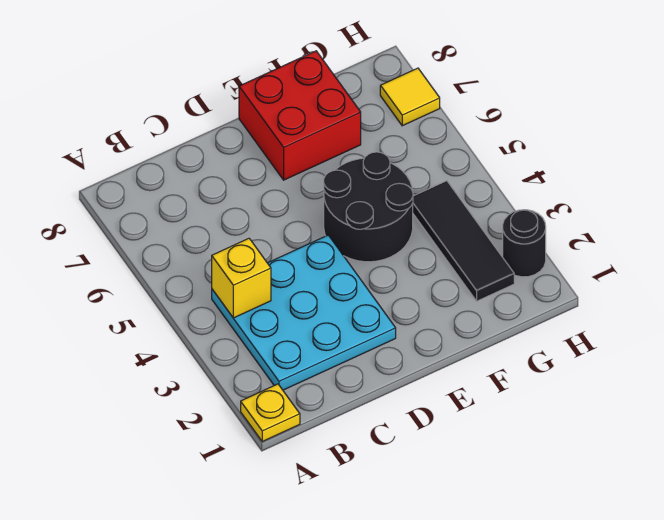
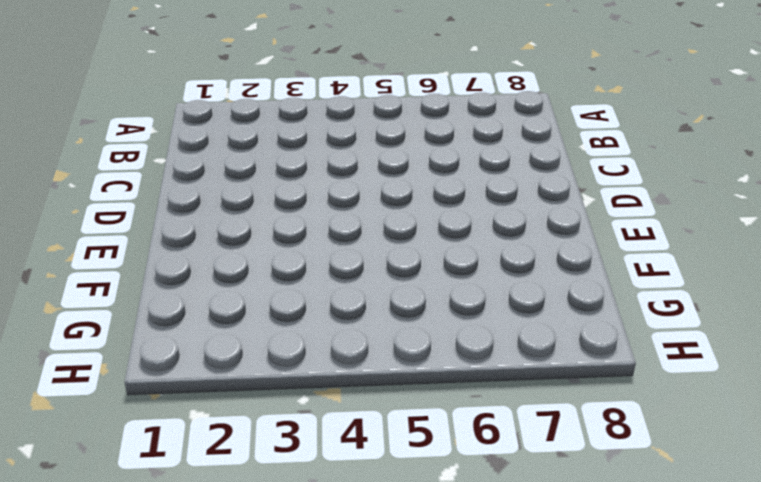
none -> yellow plate A1 level 1
none -> cyan plate B2:D4 level 1

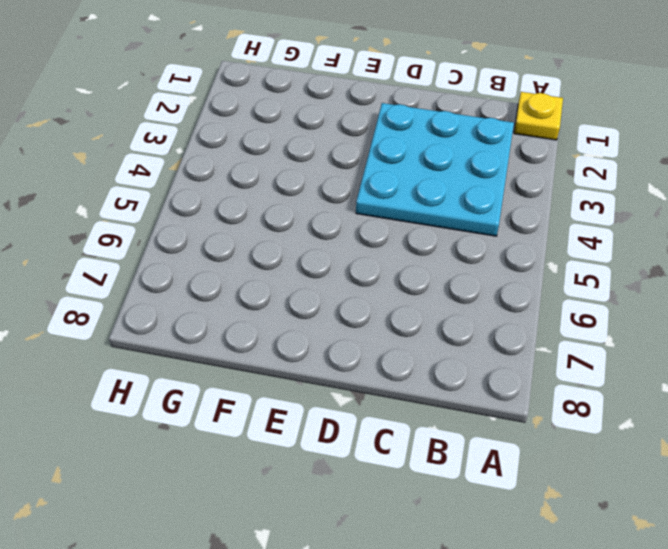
none -> black round brick E4:F5 level 1
none -> red brick E7:F8 level 1

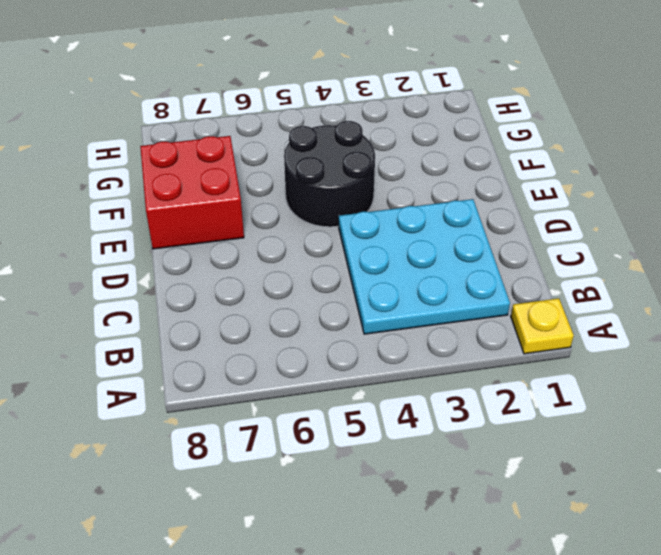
none -> black tile G2:G4 level 1
none -> black round brick H2 level 1

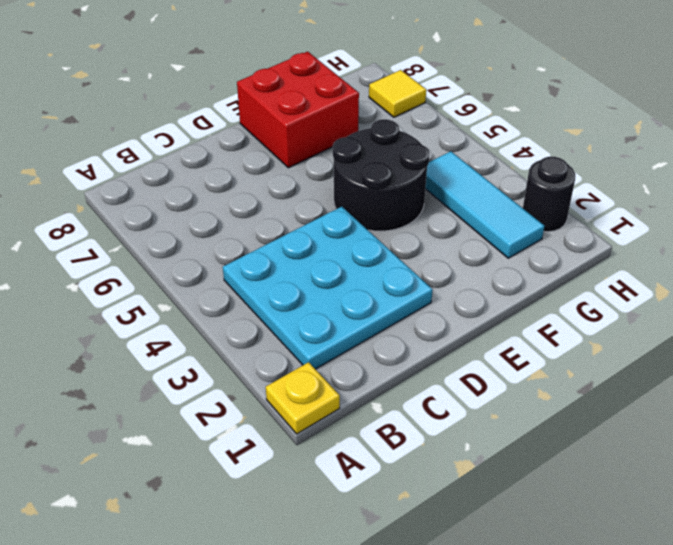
cyan tile G2:G4 level 1 -> black tile G2:G4 level 1
none -> yellow brick B4 level 2

